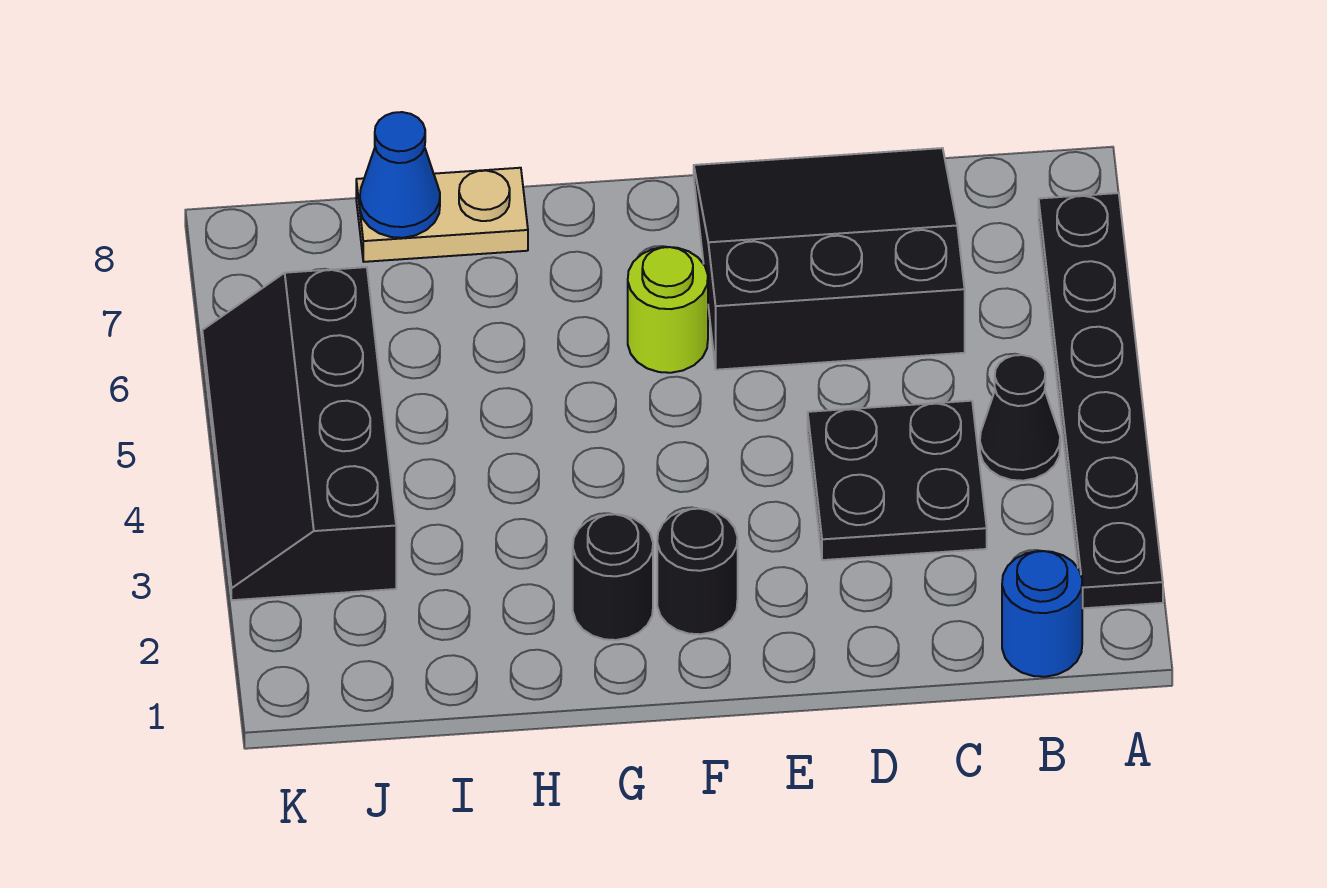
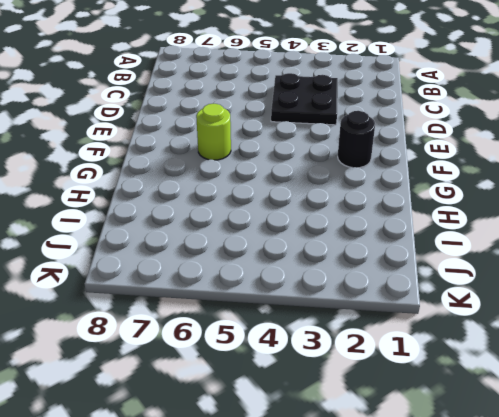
none -> black plate A2:A7 level 1
none -> blue round brick B1 level 1

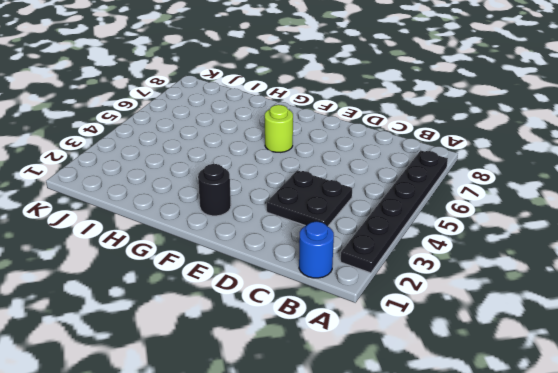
none -> black cone B4 level 1
none -> black slope C6:E8 level 1 top 6

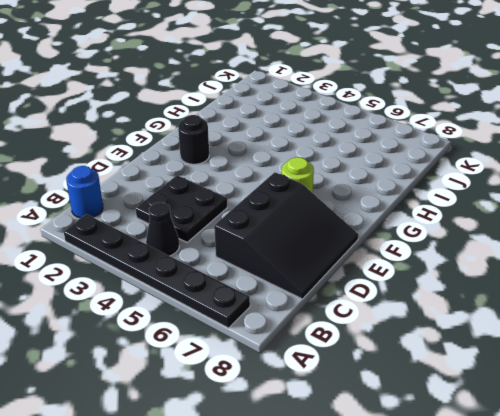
none -> black round brick G2 level 1
none -> tan plate H8:I8 level 1

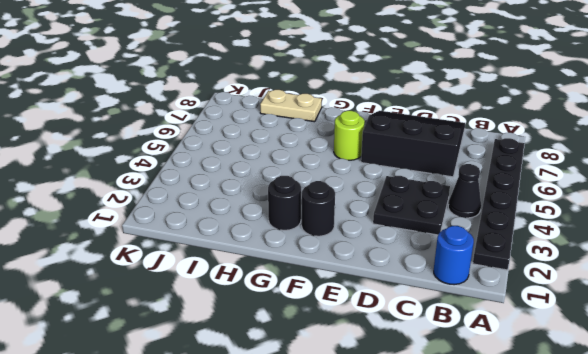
none -> black slope J3:K6 level 1 top J
none -> blue cone I8 level 2

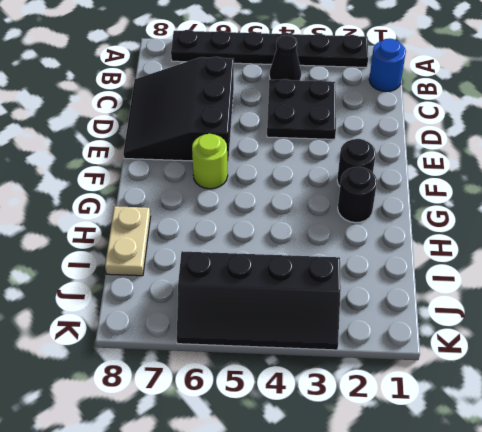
none -> blue cone I8 level 2

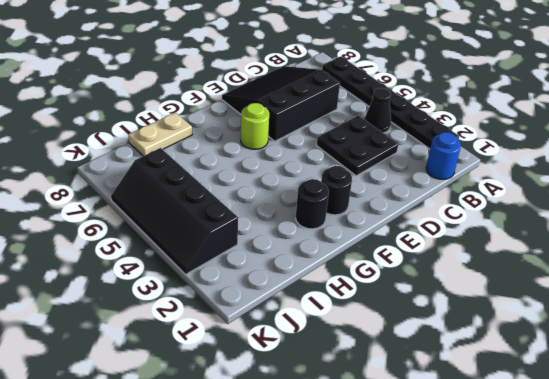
none -> blue cone I8 level 2

